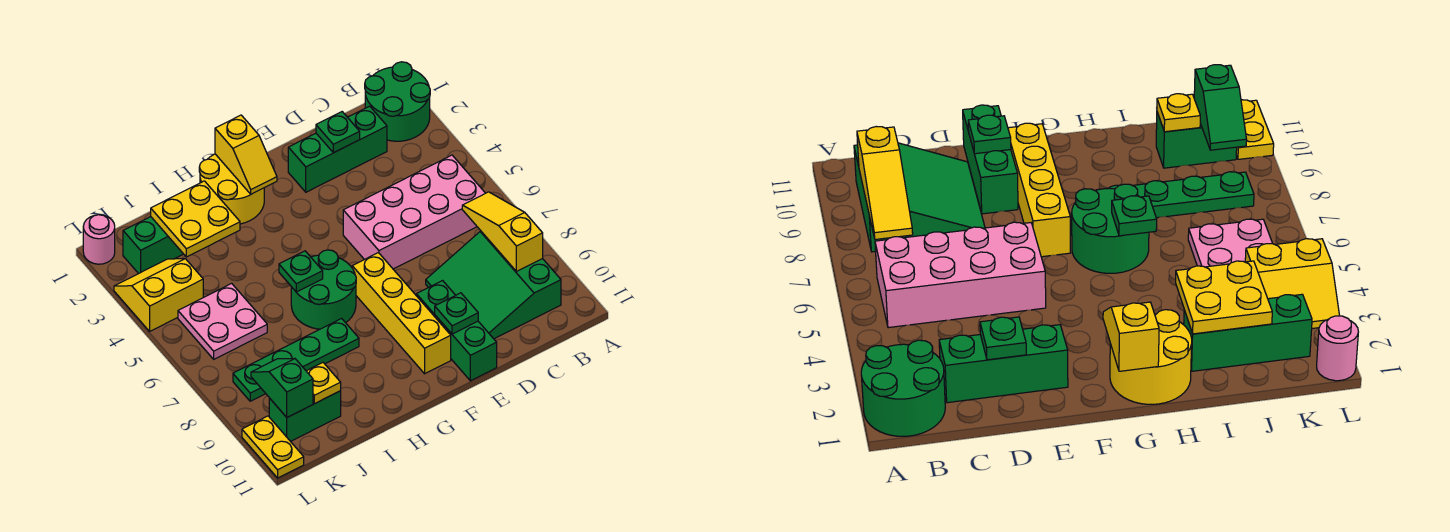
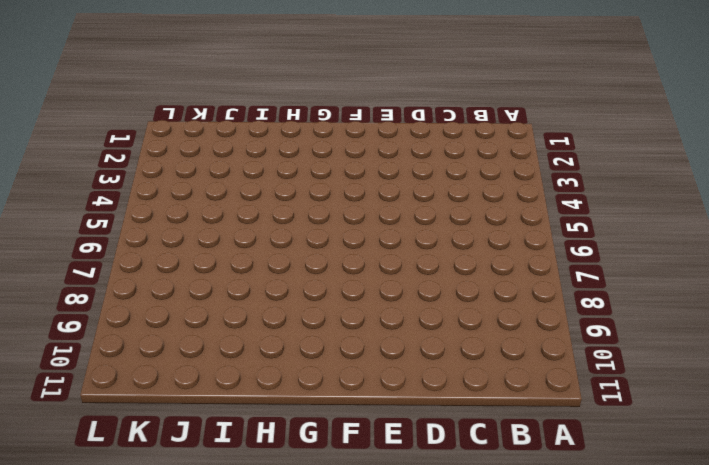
none -> green round brick A1:B2 level 1
none -> pink brick B5:E6 level 1
none -> green slope B8:D10 level 1 top B

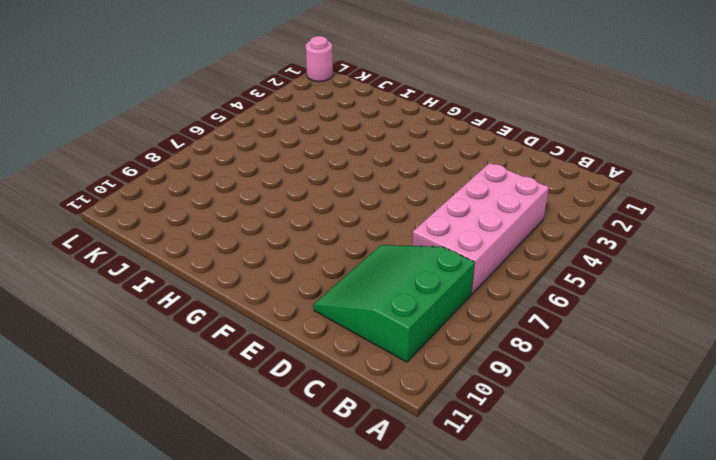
pink brick B4:C7 level 1 -> pink brick B5:E6 level 1
none -> green round brick A1:B2 level 1
none -> green brick C2:E2 level 1
none -> green brick E9:E11 level 1

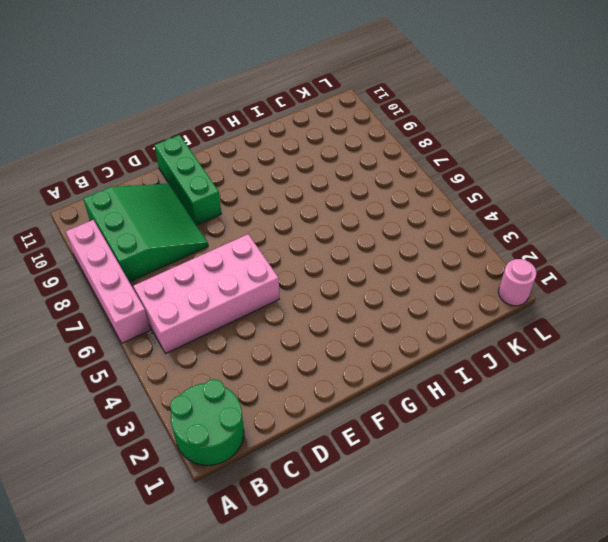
pink brick A6:A9 level 1 -> none
none -> green brick C2:E2 level 1
none -> yellow brick F7:F10 level 1
none -> yellow round brick G1:H2 level 1

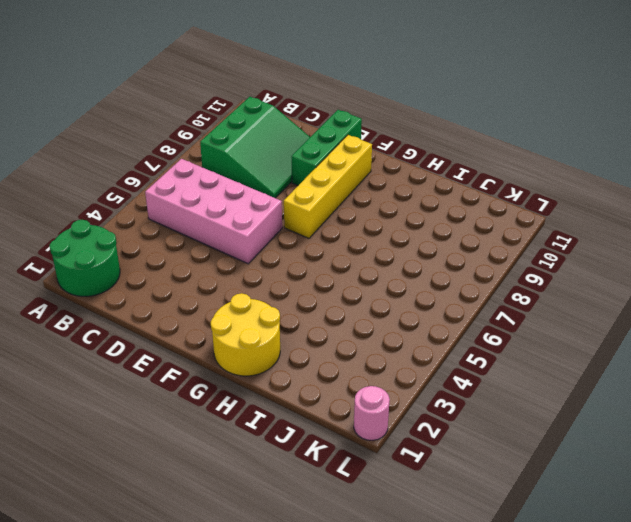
none -> green brick C2:E2 level 1
none -> green round brick G6:H7 level 1
none -> green plate H8:K8 level 1

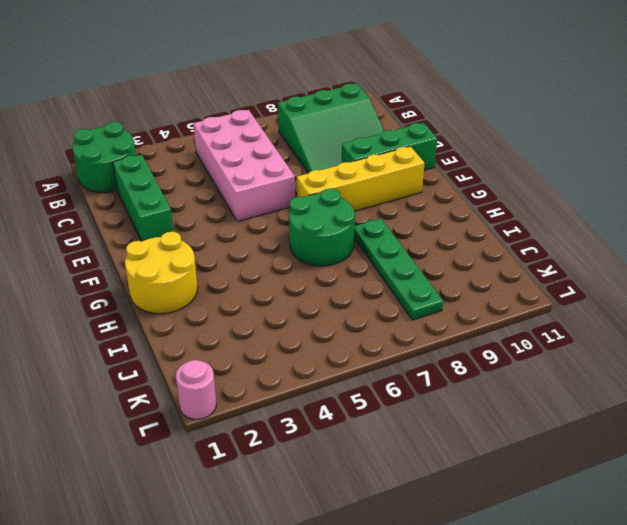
none -> green brick I2:K2 level 1
none -> pink plate J5:K6 level 1
none -> green brick J10:K10 level 1

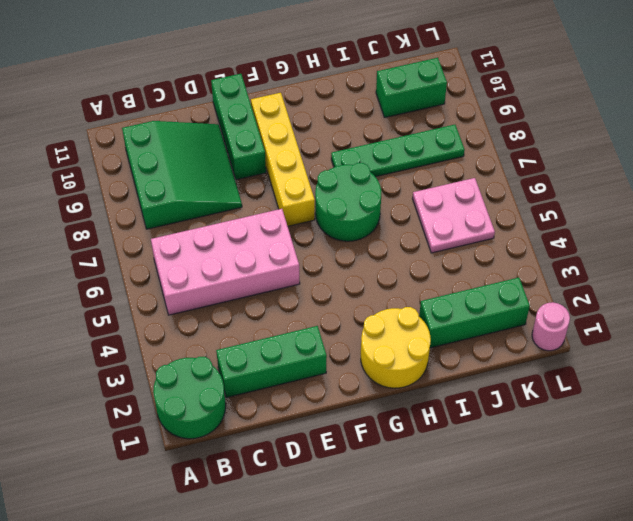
none -> yellow slope K3:L4 level 1 top 4
none -> yellow plate L10:L11 level 1
none -> yellow slope B7:B9 level 2 top 9

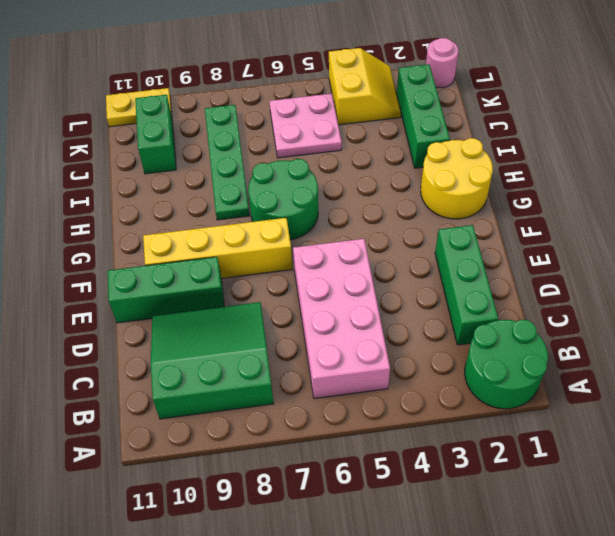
none -> yellow slope B7:B9 level 2 top 9
none -> green plate D2 level 2
none -> green plate E10 level 2

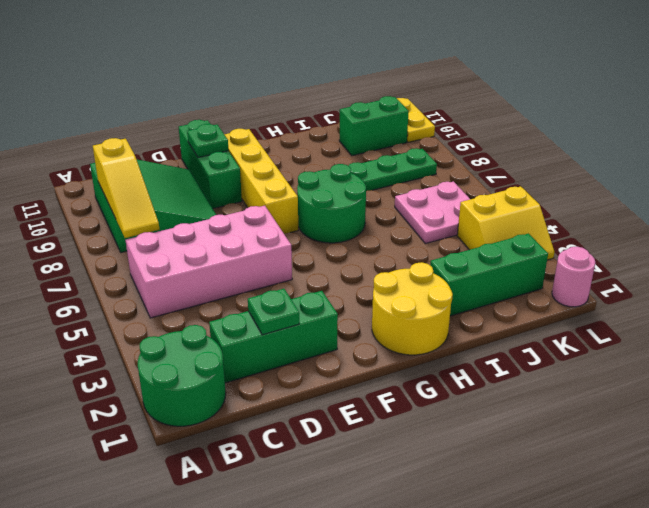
none -> yellow slope G1:G2 level 2 top 1
none -> green plate H6 level 2
none -> yellow plate I2:J3 level 2

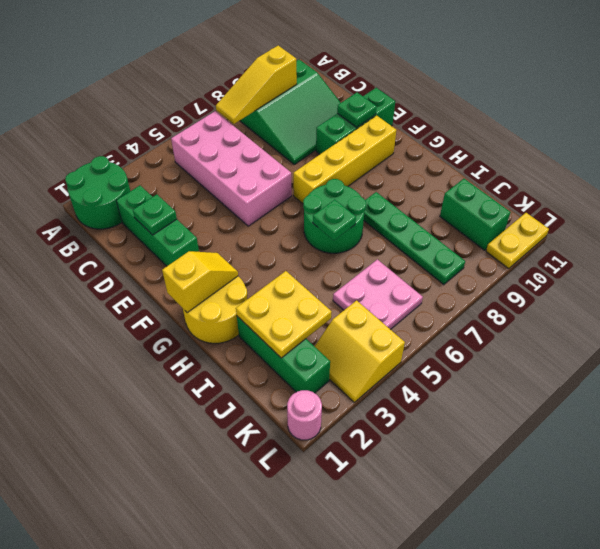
none -> yellow plate J10 level 2
none -> green slope K9:K10 level 2 top 10

